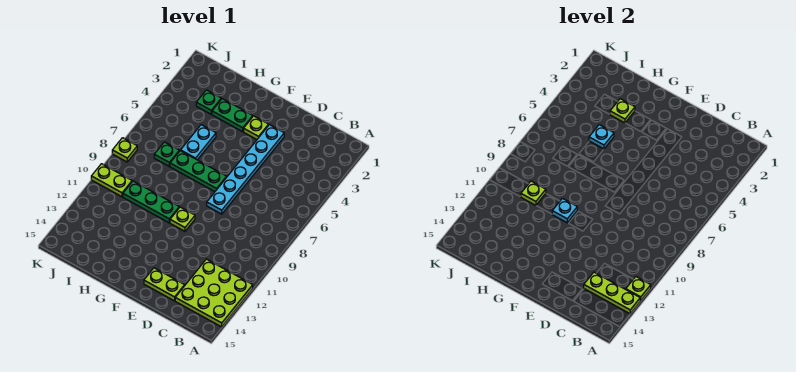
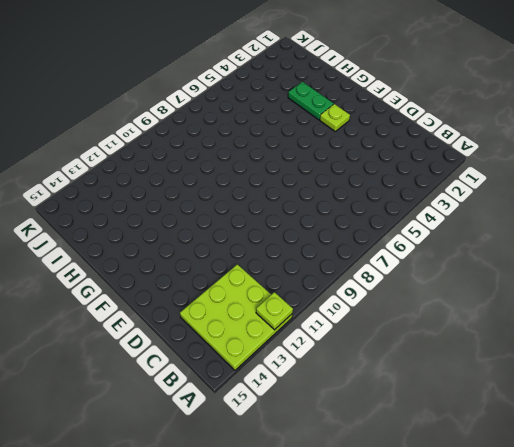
none -> lime plate D14:E14 level 1
none -> cyan plate E3:E8 level 1
none -> green plate F7:H7 level 1

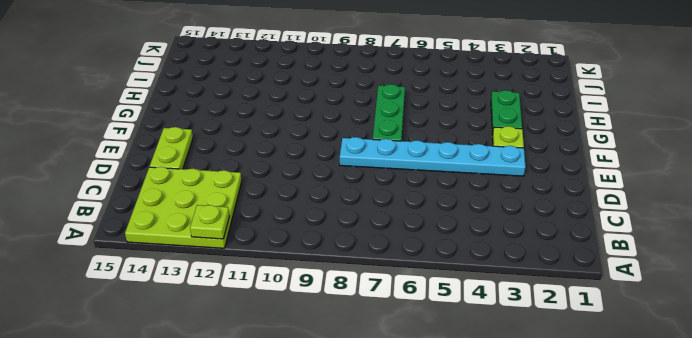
none -> lime plate F10 level 1
none -> green plate G10:I10 level 1
none -> cyan plate H5:H6 level 1

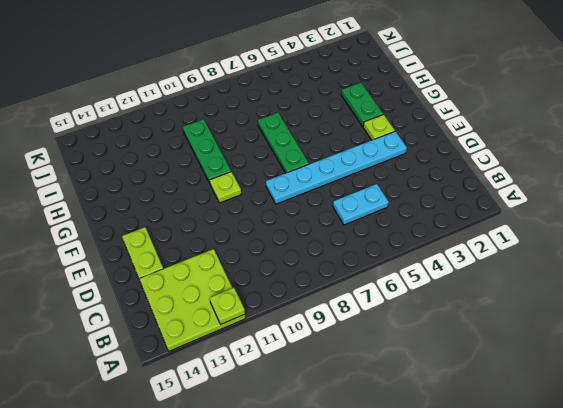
cyan plate C5:C6 level 1 -> cyan plate H5:H6 level 1
none -> green plate I3 level 1
none -> green plate I7 level 1
none -> lime plate J10:K10 level 1

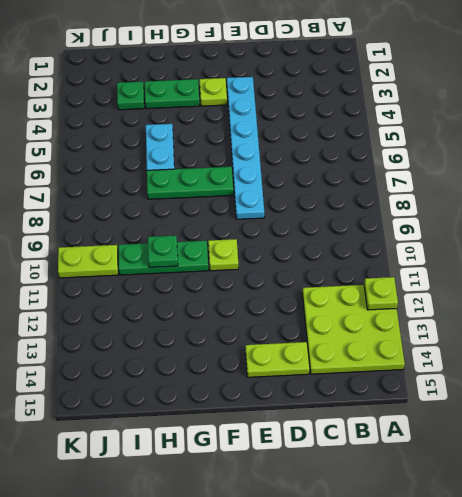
green plate H10 level 2 -> green plate I7 level 1
none -> lime plate K8 level 1
none -> lime plate A13:C13 level 2
none -> cyan plate G10 level 2

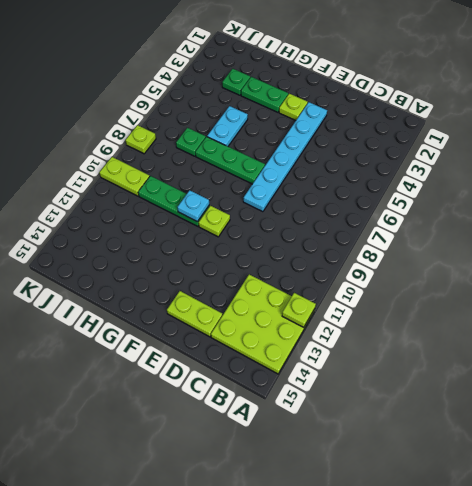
none -> lime plate A13:C13 level 2
none -> lime plate H3 level 2
none -> cyan plate H5 level 2

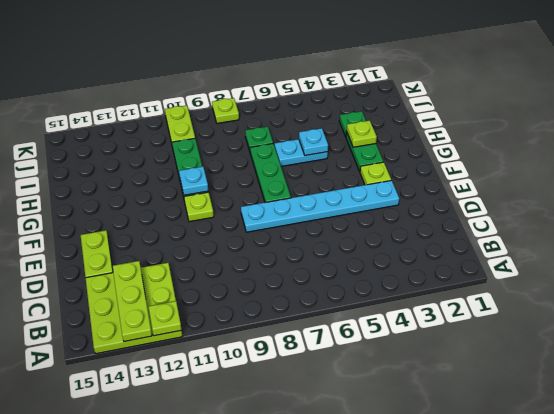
none -> lime plate I10 level 2

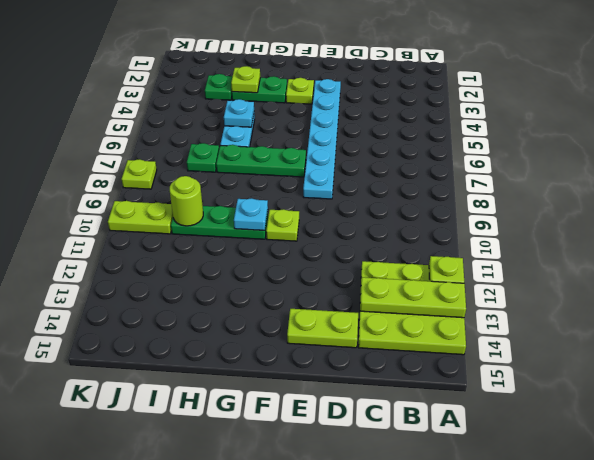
lime round brick I10 level 2 -> lime plate I10 level 2

